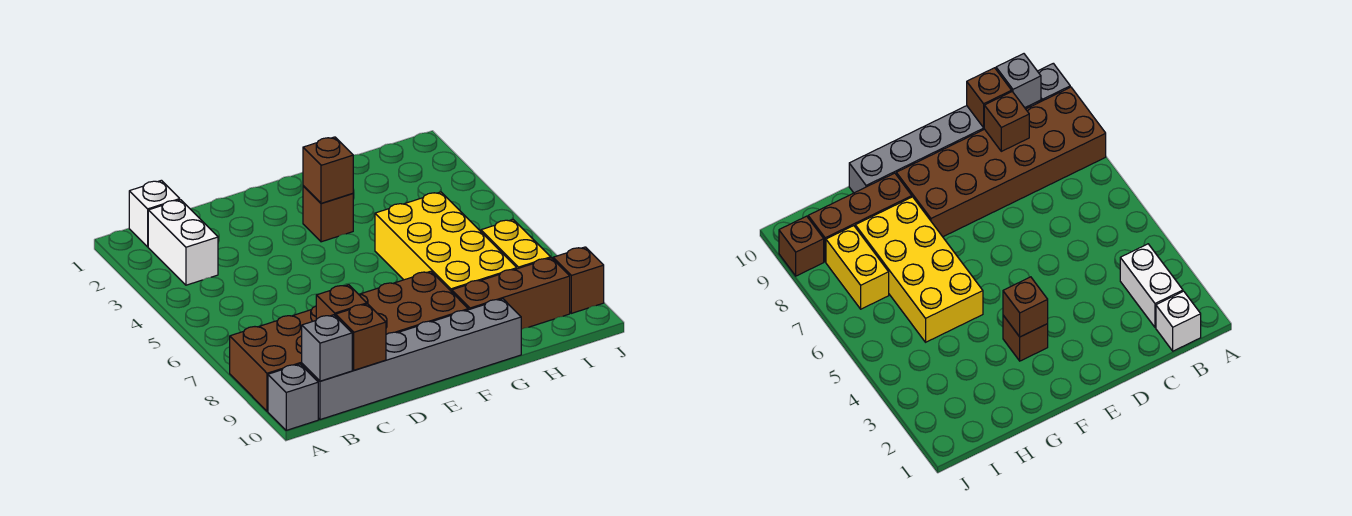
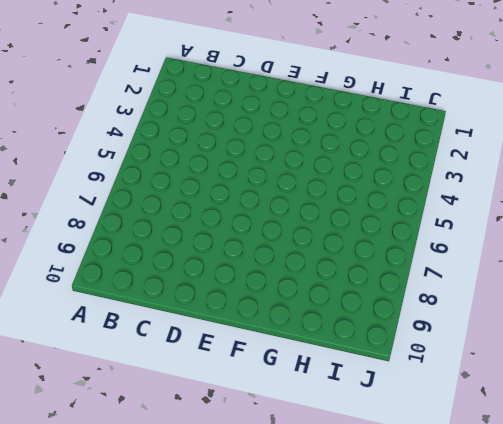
none -> brown brick A8:F9 level 1
none -> grey brick A10 level 1
none -> white brick B1 level 1

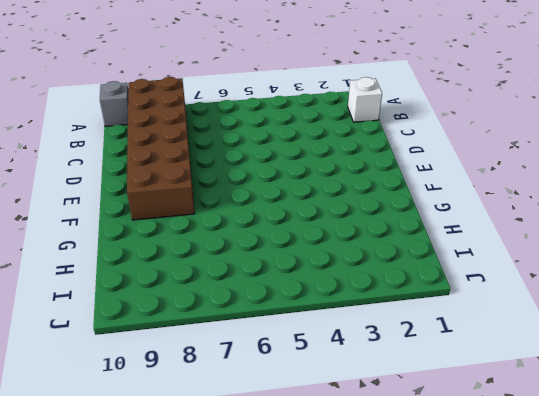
none -> white brick B2:B3 level 1
none -> grey brick B10:G10 level 1
none -> brown brick F3 level 1

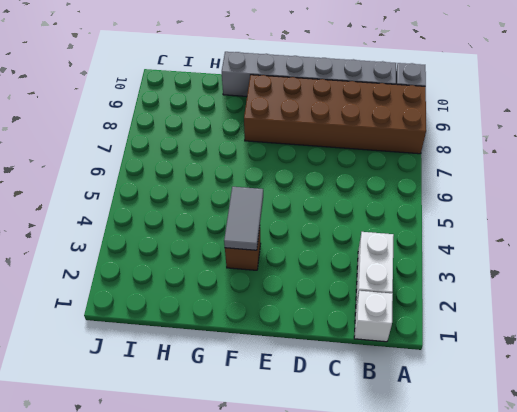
grey tile F3:F4 level 2 -> brown brick F3 level 2
none -> yellow brick G5:H8 level 1
none -> brown brick G9:I9 level 1
none -> yellow brick I7:I8 level 1

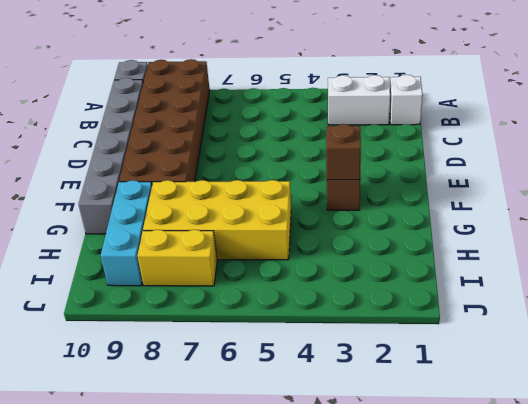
cyan brick G9:I9 level 1 -> brown brick G9:I9 level 1
none -> brown brick J9 level 1
none -> grey brick B10 level 2
none -> brown brick C9 level 2

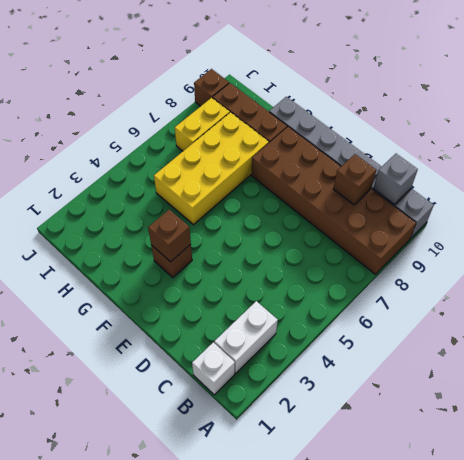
none -> brown brick C10 level 2

